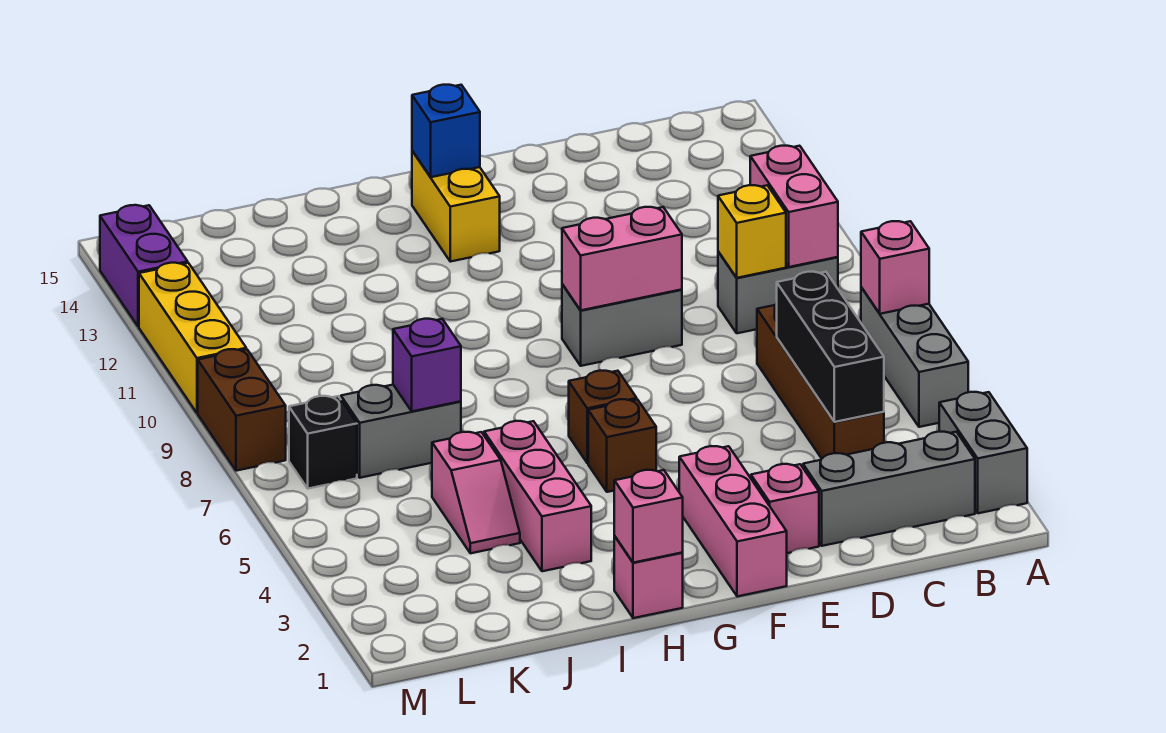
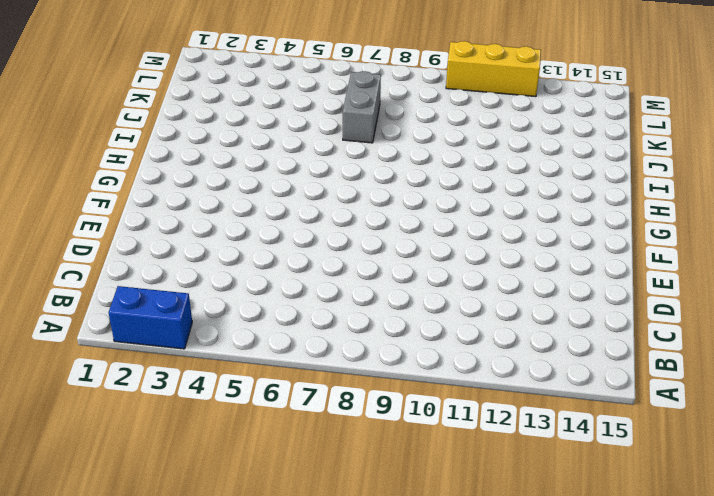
blue brick A2:A3 level 1 -> grey brick A2:A3 level 1
none -> grey brick A5:A7 level 1
none -> grey brick B2:D2 level 1
none -> grey brick B9:C9 level 1

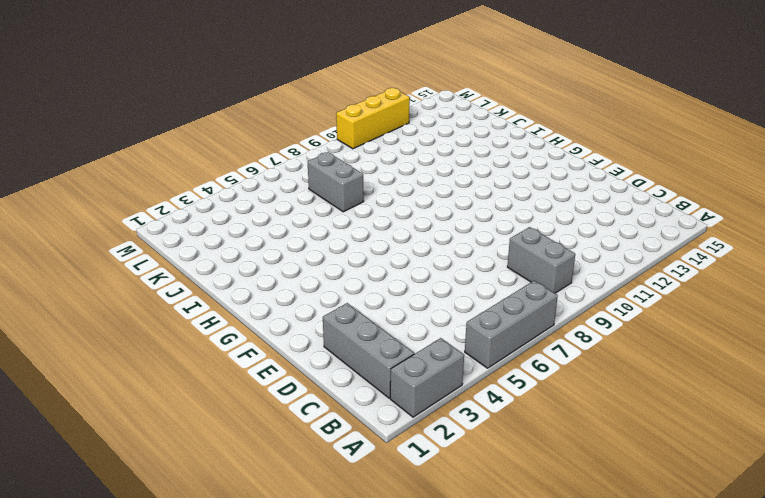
none -> brown brick C4:C7 level 1
none -> pink brick E2 level 1
none -> grey brick E9:F9 level 1

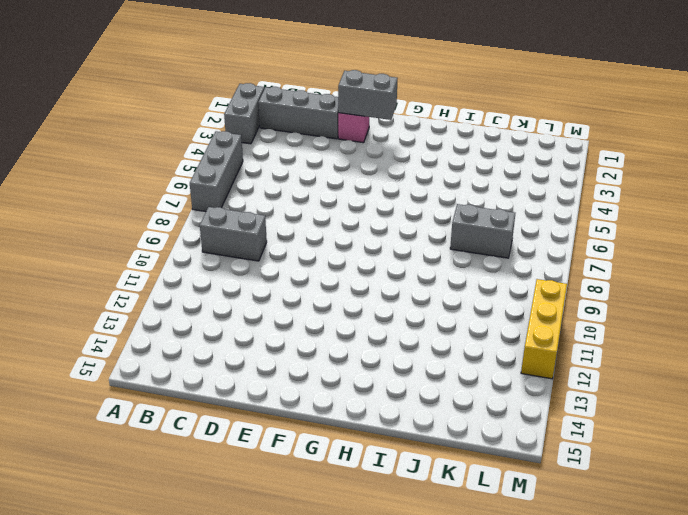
grey brick E2:F2 level 2 -> grey brick E9:F9 level 1
none -> brown brick C4:C7 level 1
none -> pink brick F1:F3 level 1
none -> brown brick G5 level 1

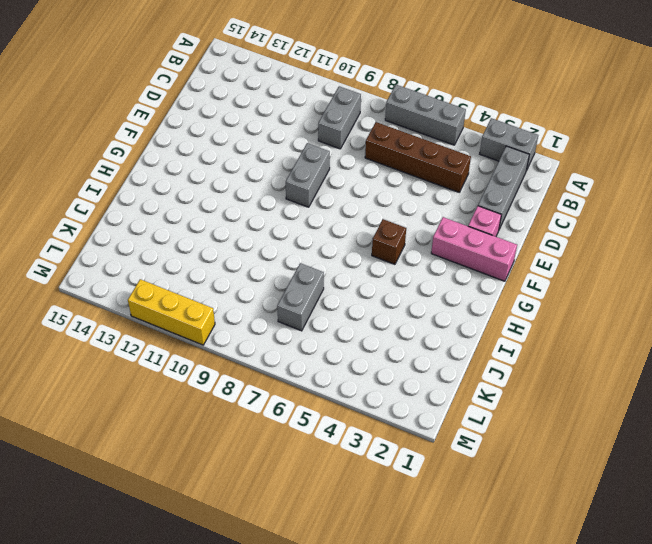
none -> brown brick G6 level 1
none -> yellow brick G13:G14 level 1
none -> pink brick H1 level 1

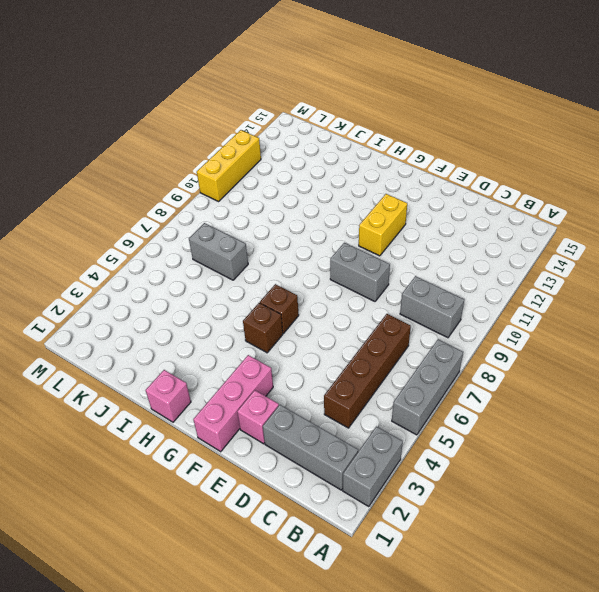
yellow brick F11:F12 level 1 -> yellow brick G13:G14 level 1
none -> pink brick I3:I5 level 1
none -> pink slope J4:J5 level 1 top 5
none -> black brick L7 level 1

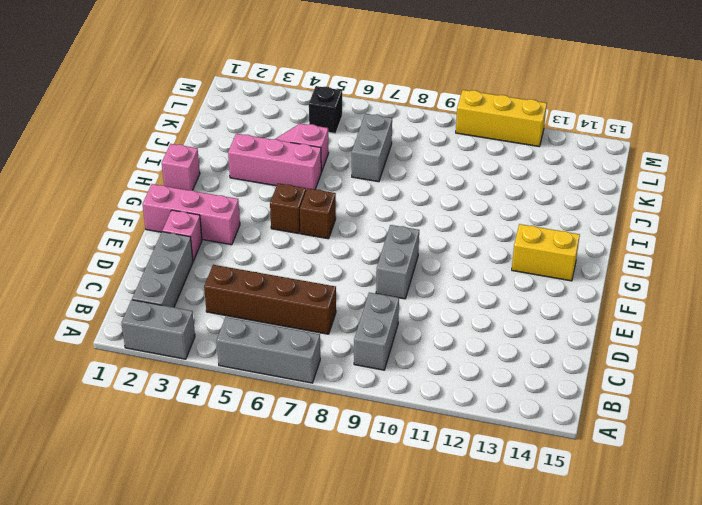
black brick L5 level 1 -> black brick L7 level 1
none -> brown brick M8:M9 level 1
none -> purple brick M13:M14 level 1
none -> pink brick A7 level 2

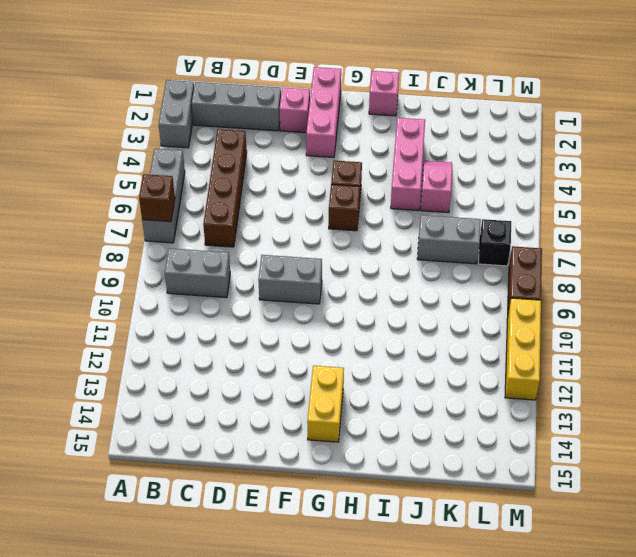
brown brick A7 level 2 -> pink brick A7 level 2
none -> purple brick M13:M14 level 1
none -> pink brick B9:B10 level 2
none -> black brick C4:C6 level 2

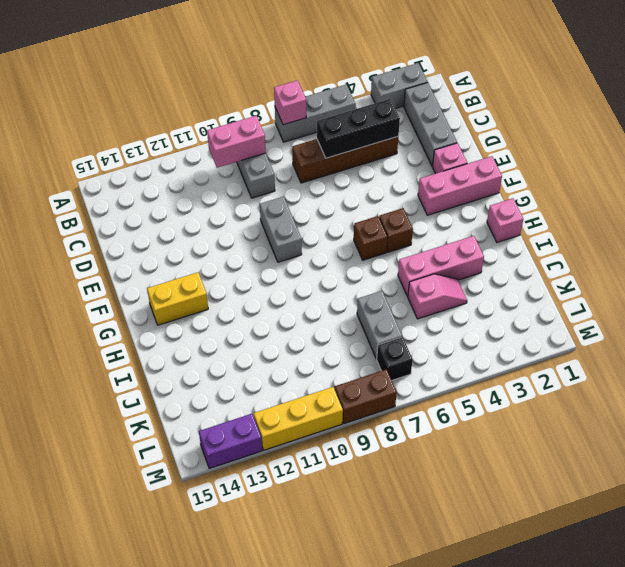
none -> yellow brick C9 level 2
none -> pink brick E9:F9 level 2
none -> blue brick G14 level 2

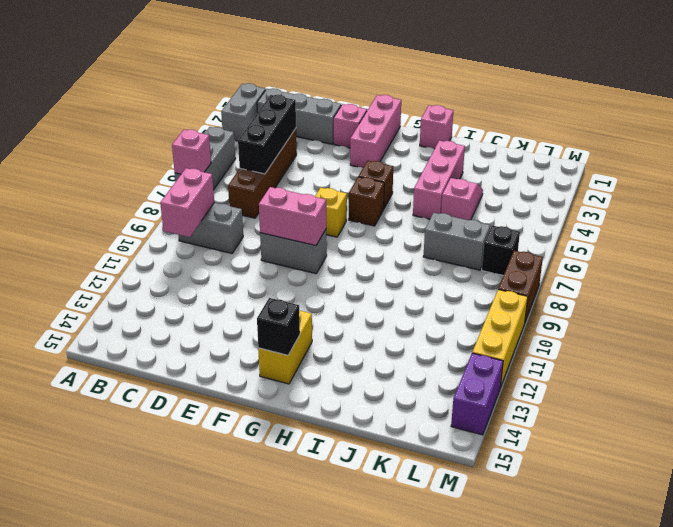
yellow brick F7 level 1 -> yellow brick C9 level 2
black brick G14 level 2 -> blue brick G14 level 2
none -> pink brick H1 level 2
none -> purple brick J7 level 2

